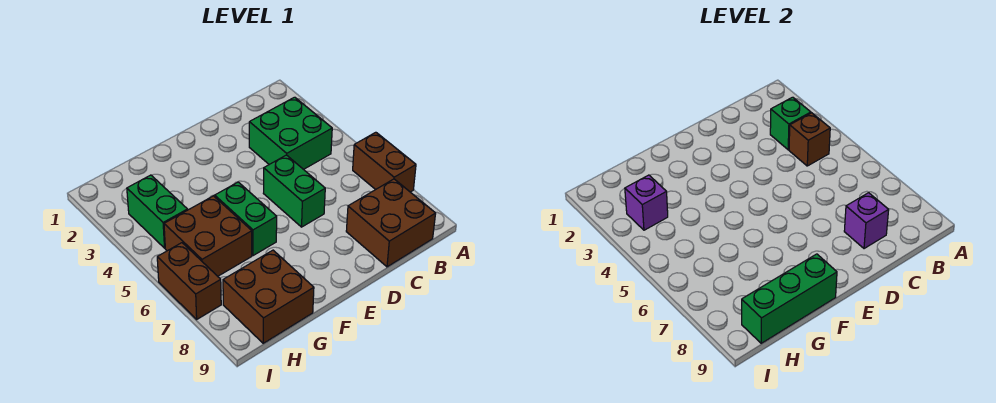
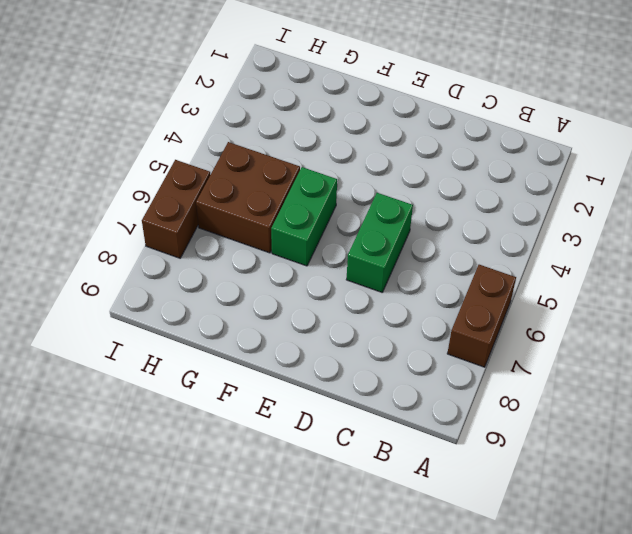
none -> green brick B3:C4 level 1
none -> brown brick B8:C9 level 1
none -> brown brick G8:H9 level 1

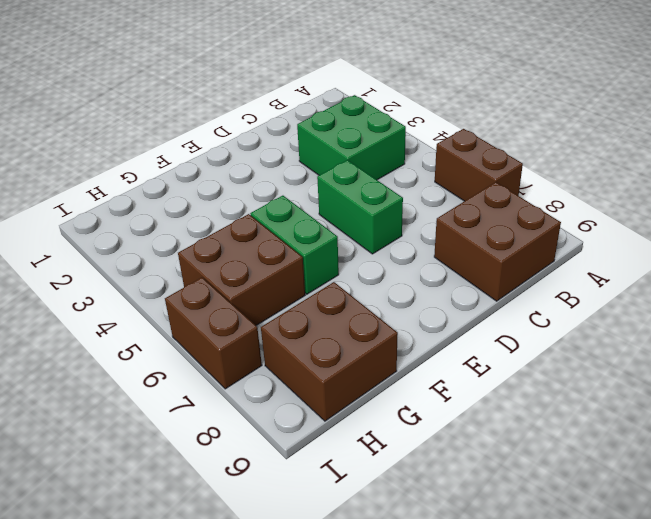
none -> green brick H3:H4 level 1
none -> green brick B3 level 2
none -> brown brick B4 level 2

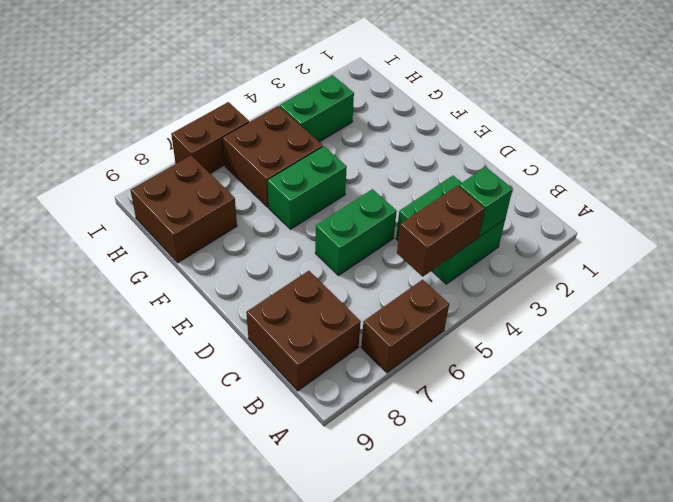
brown brick B4:B5 level 2 -> brown brick B4 level 2
none -> purple brick C8 level 2
none -> green brick F9:H9 level 2
none -> purple brick H3 level 2

